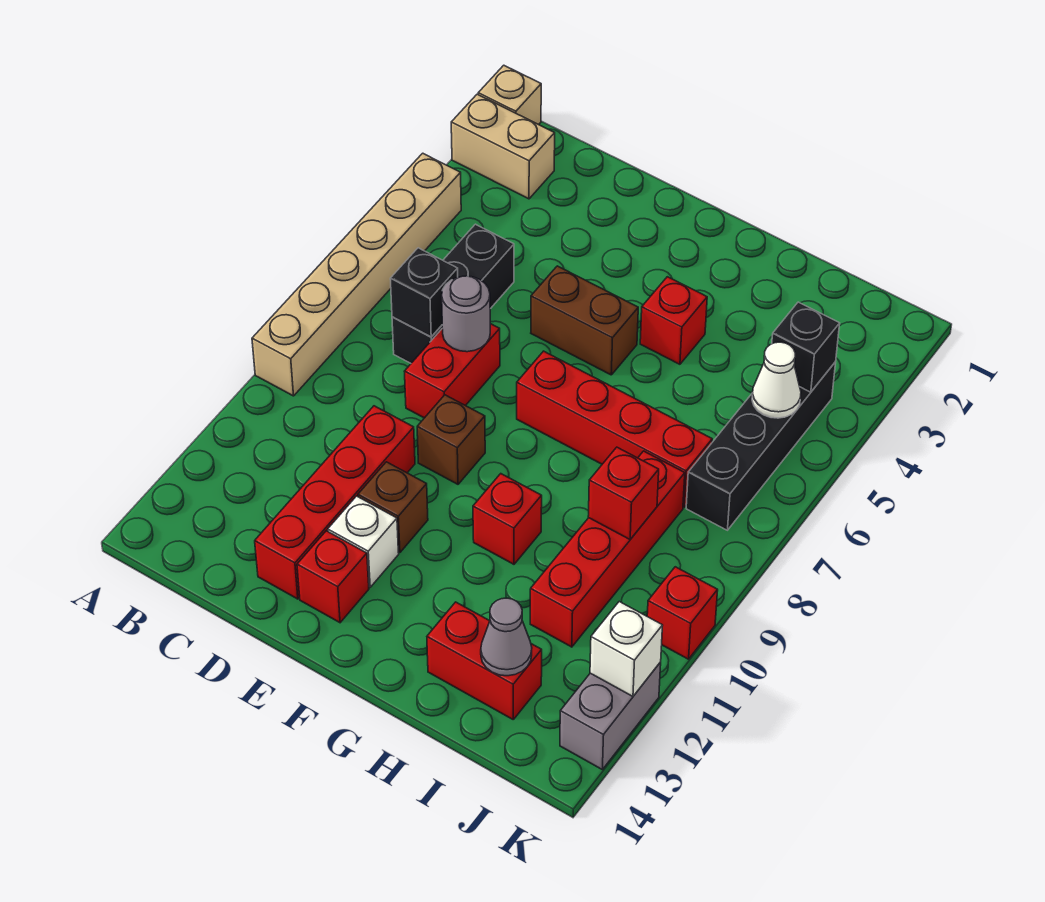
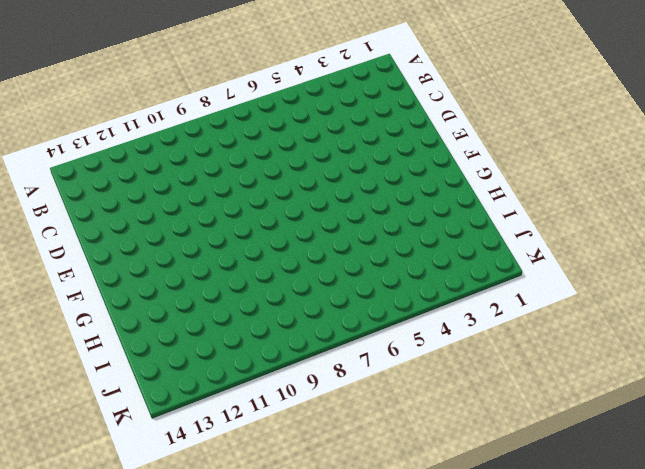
none -> tan brick A1 level 1
none -> tan brick A2:B2 level 1
none -> tan brick A4:A9 level 1

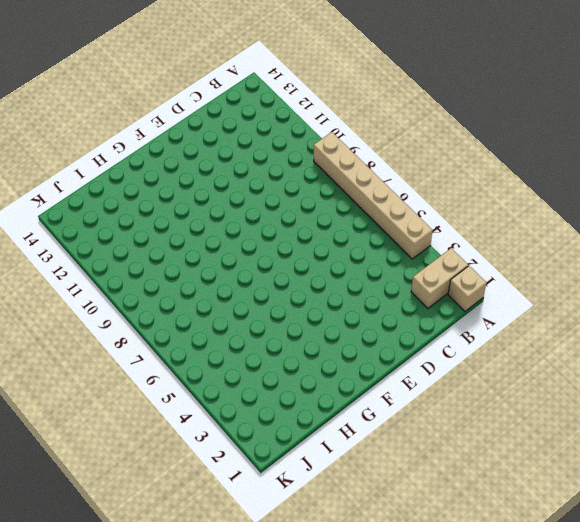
none -> black brick C5:C7 level 1
none -> red brick D7:D8 level 1
none -> red brick D10:D13 level 1

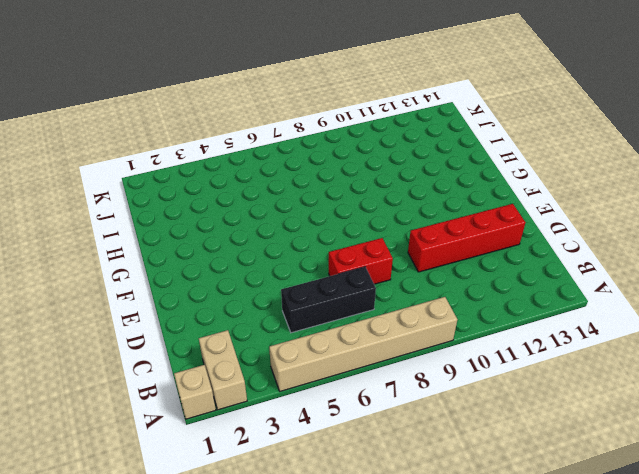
none -> brown brick E5:F5 level 1
none -> brown brick E9 level 1
none -> brown brick E11 level 1

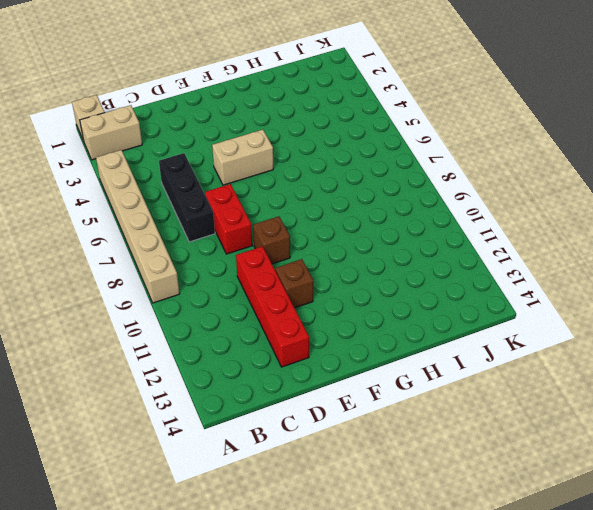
tan brick E5:F5 level 1 -> brown brick E5:F5 level 1
none -> white brick E12 level 1
none -> red brick E13 level 1
none -> red brick F7:I7 level 1

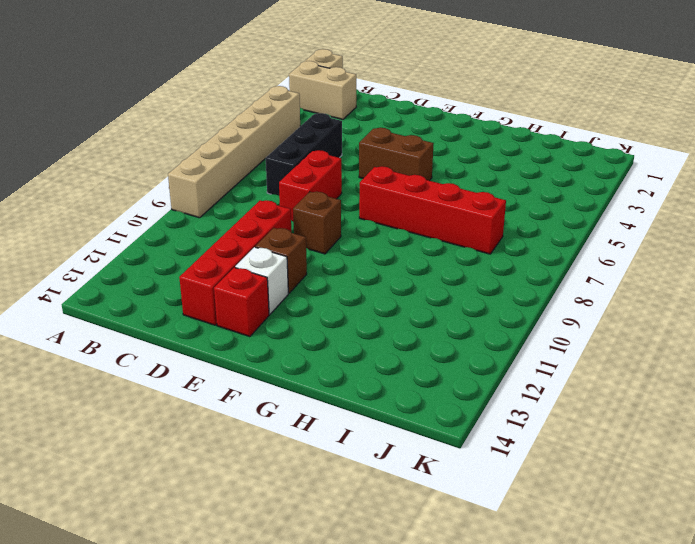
none -> red brick G4 level 1
none -> red brick G10 level 1
none -> red brick H13:I13 level 1

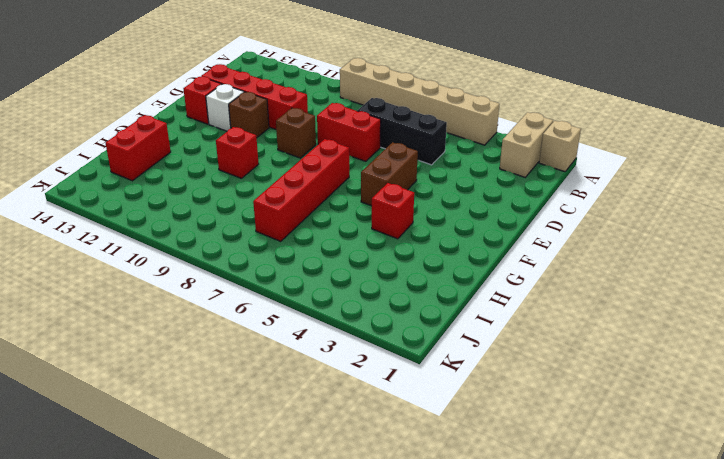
none -> red brick I8:I11 level 1
none -> black brick J4:J7 level 1
none -> red brick K10 level 1

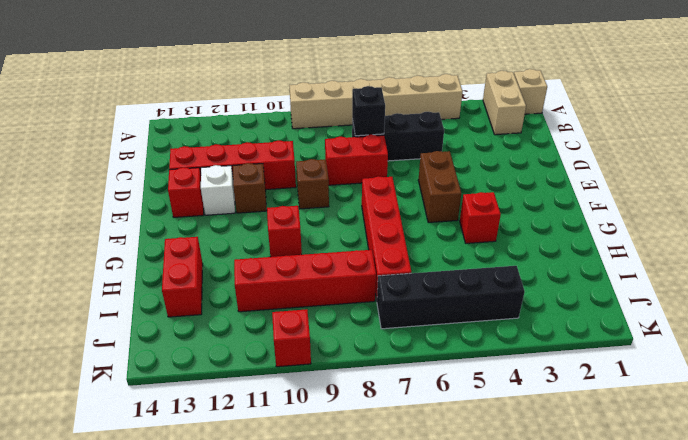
none -> grey brick K12:K13 level 1
none -> grey round brick D7 level 2
none -> red brick I9 level 2

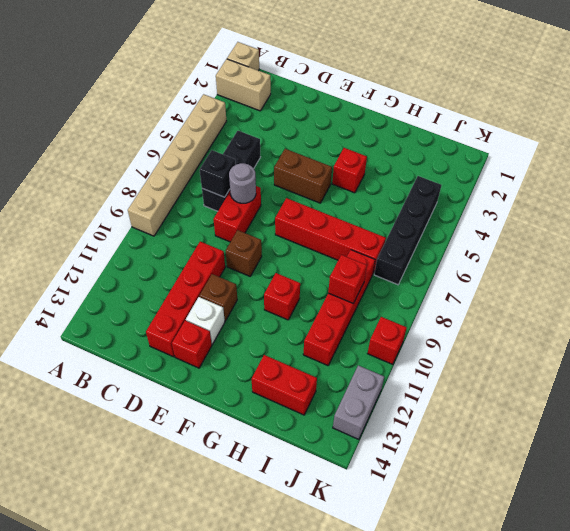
none -> grey cone I13 level 2
none -> black brick J4 level 2
none -> white cone J5 level 2

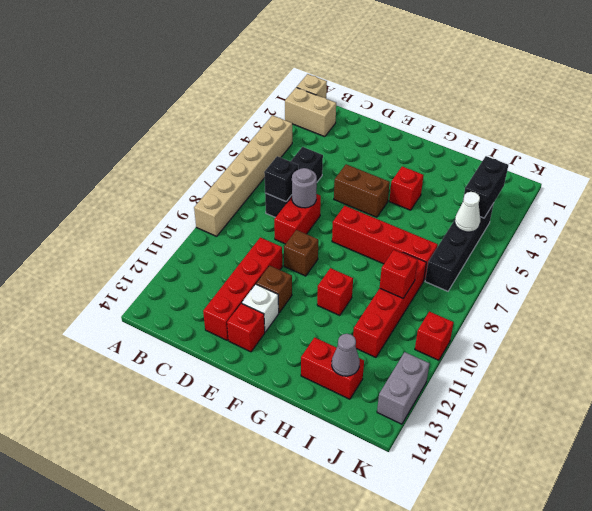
black brick J3:J4 level 2 -> black brick J4 level 2
none -> white brick K12 level 2

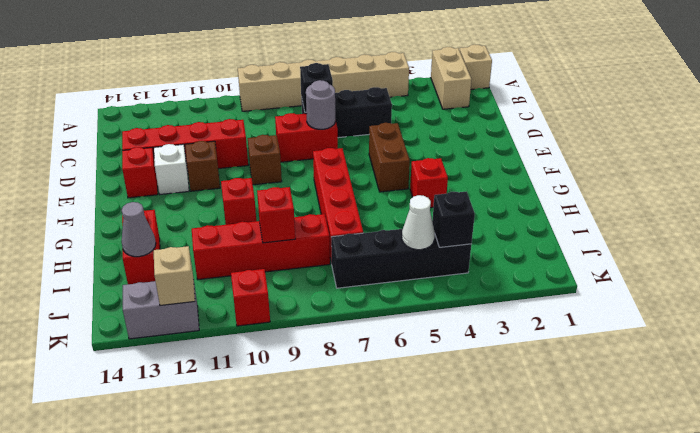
tan brick K12 level 2 -> white brick K12 level 2

